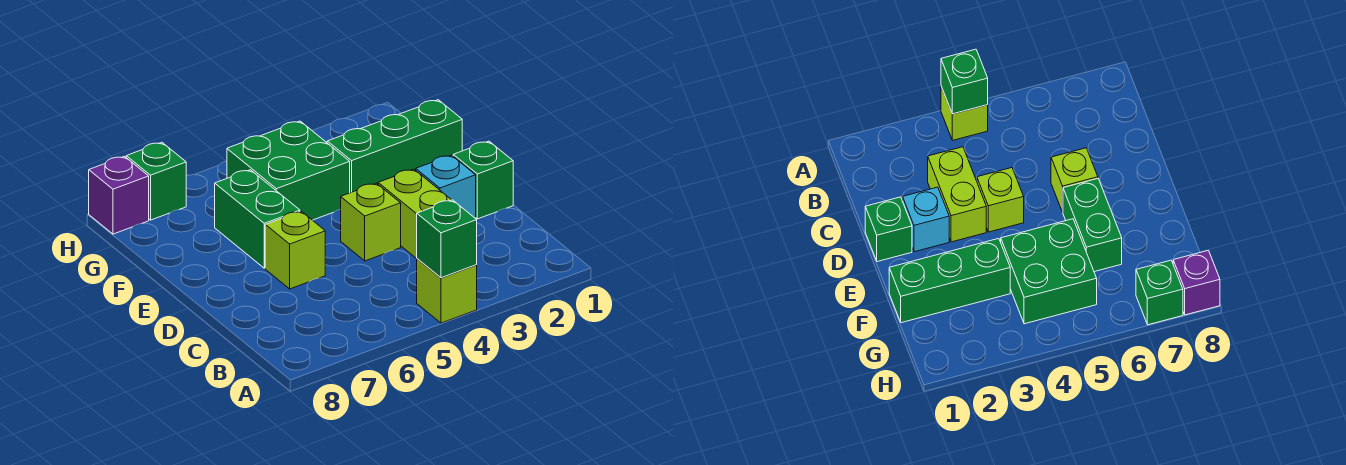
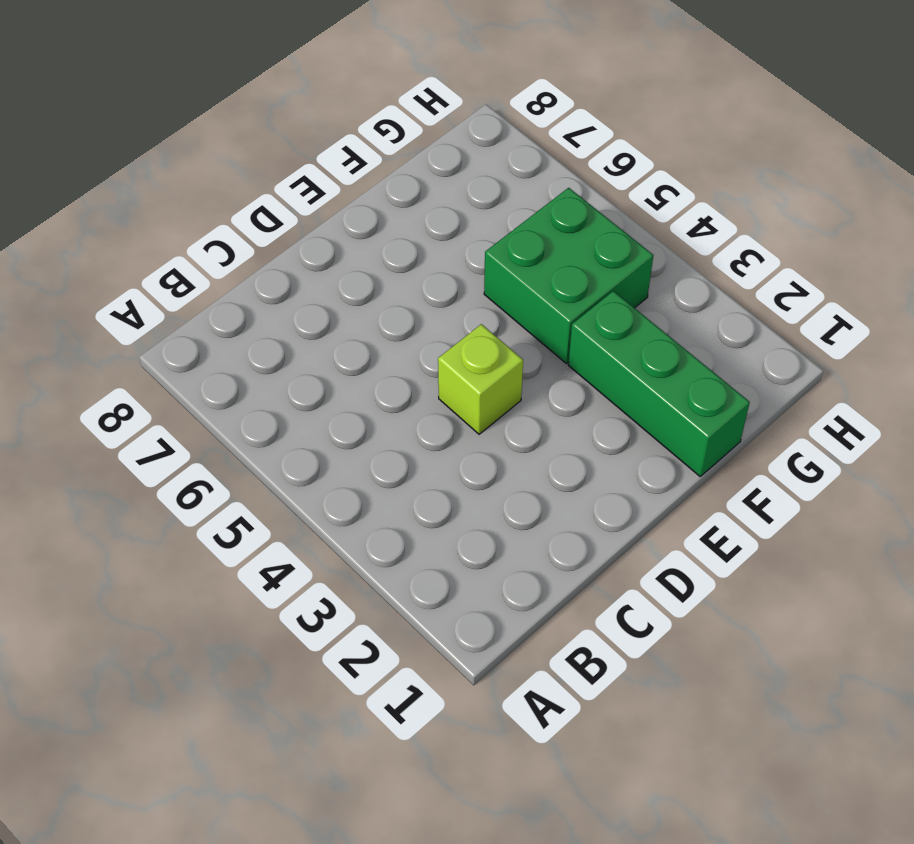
none -> lime brick A4 level 1
none -> lime brick C3:D3 level 1
none -> green brick D1 level 1

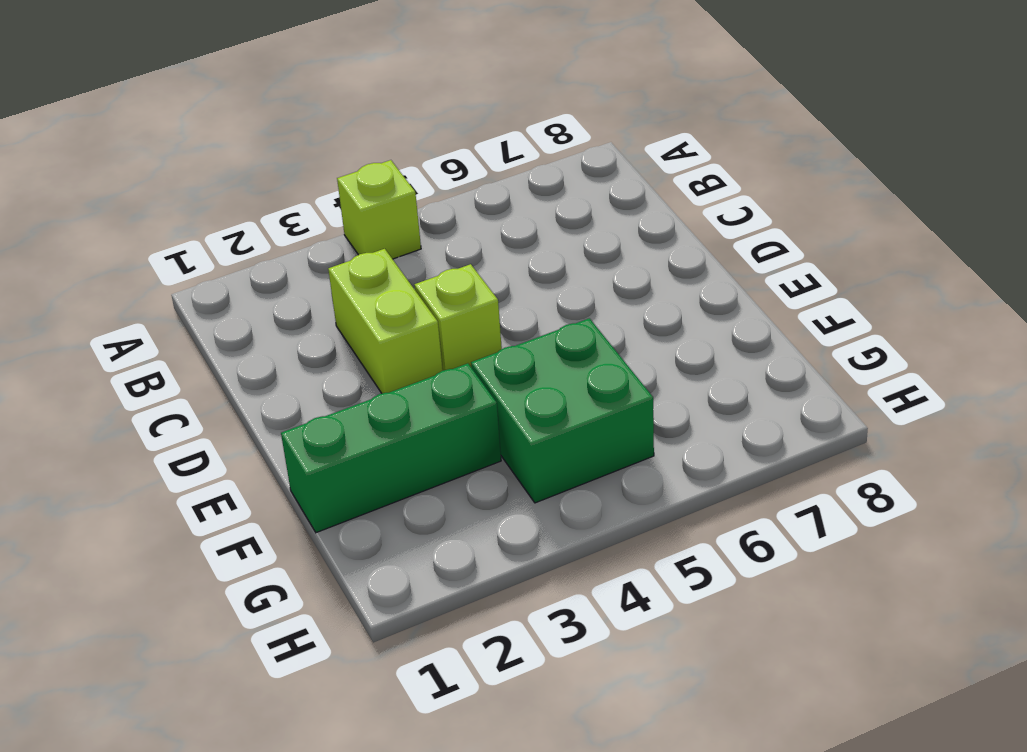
none -> green brick D1 level 1
none -> cyan brick D2 level 1
none -> lime brick D6 level 1

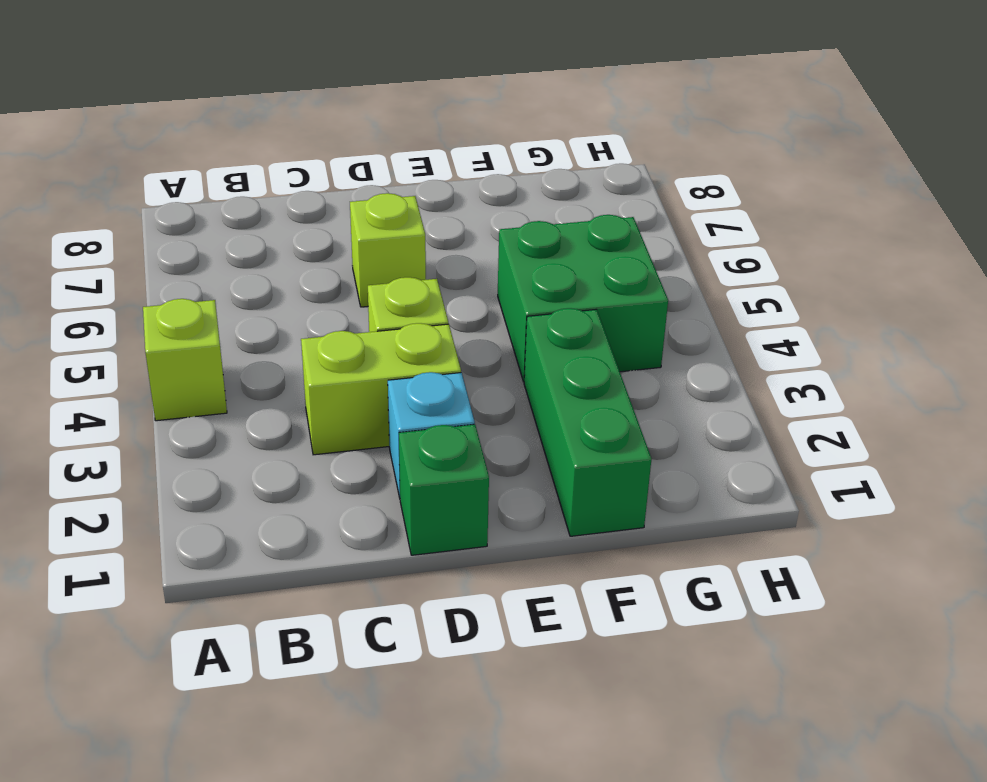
none -> green brick E6:F6 level 1
none -> green brick H7 level 1
none -> purple brick H8 level 1

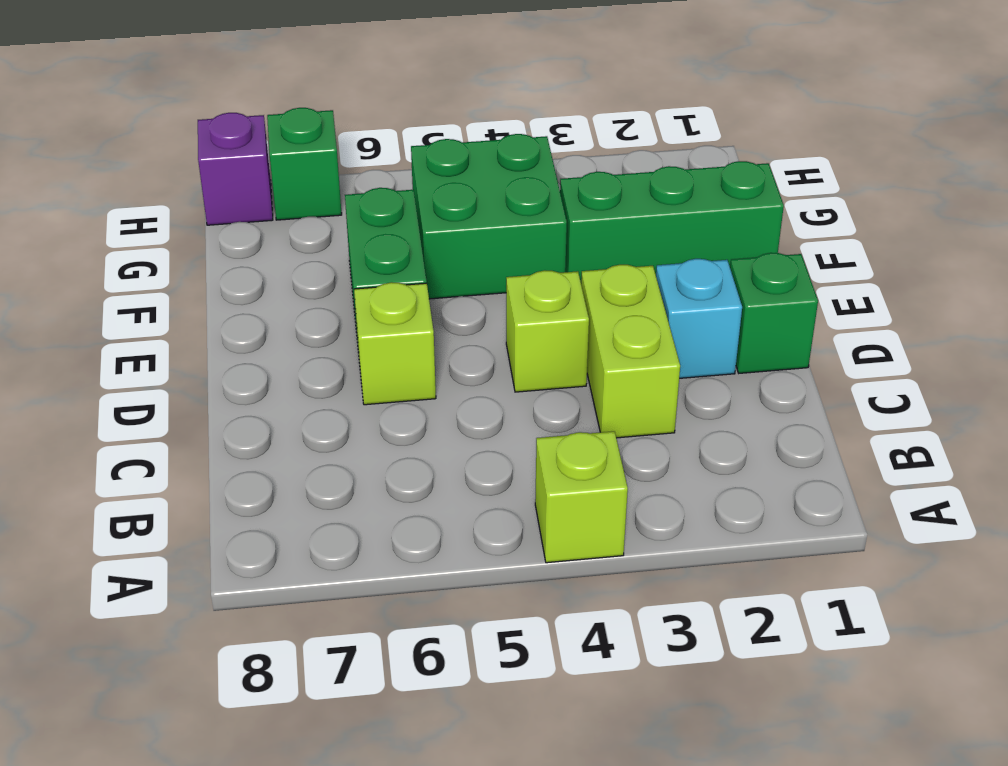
none -> green brick A4 level 2

